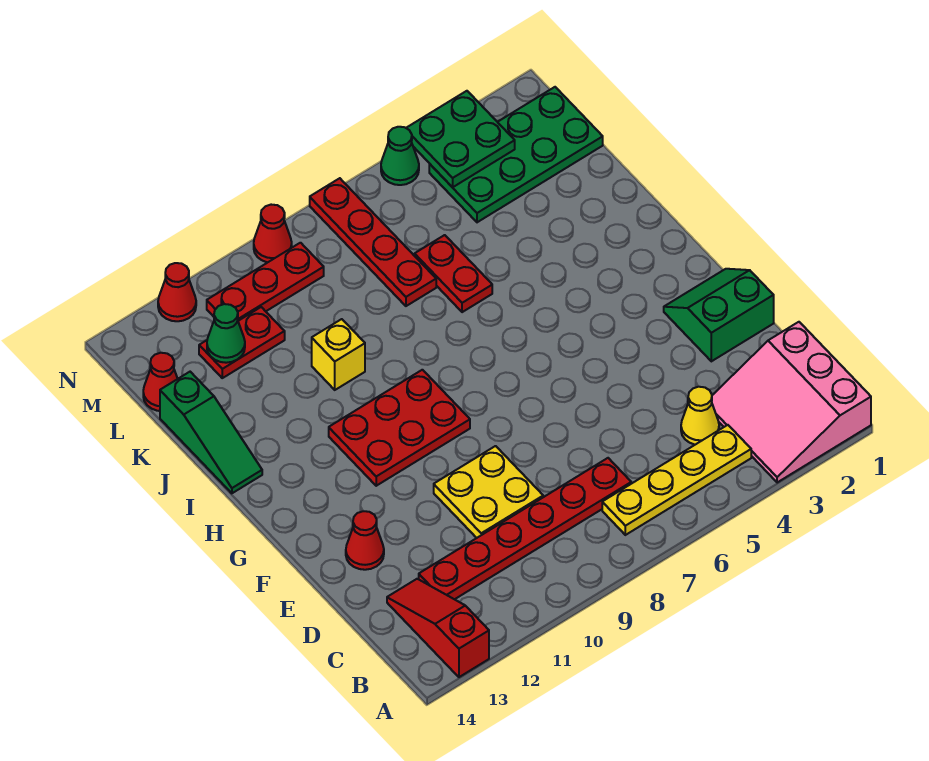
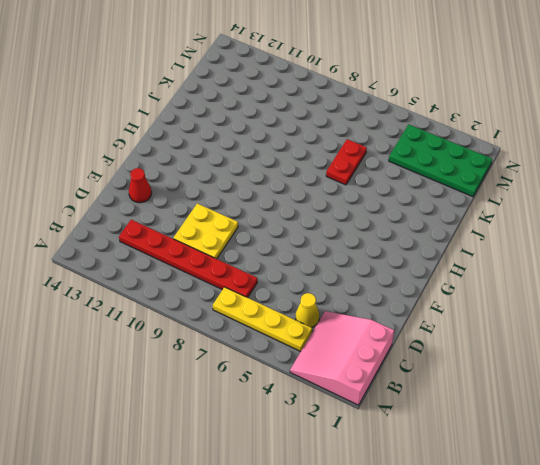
none -> red slope A13:C13 level 1 top A
none -> green slope E1:F2 level 1 top E
none -> red plate G9:H11 level 1

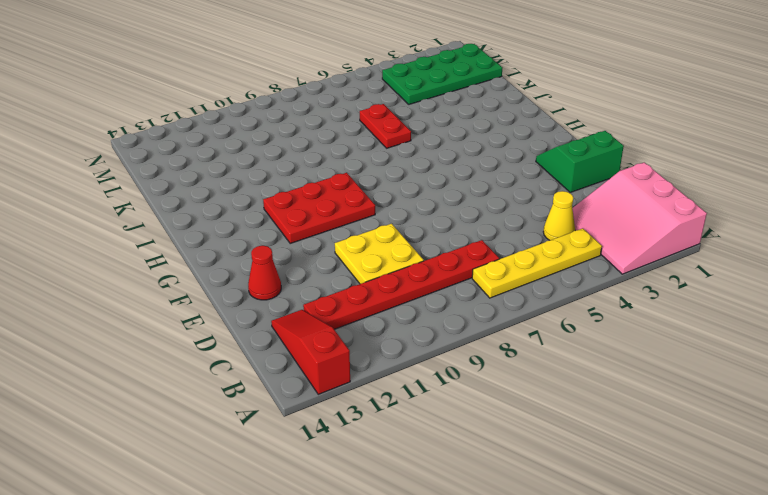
none -> green slope I14:K14 level 1 top K
none -> yellow brick J10 level 1
none -> red plate K7:N7 level 1

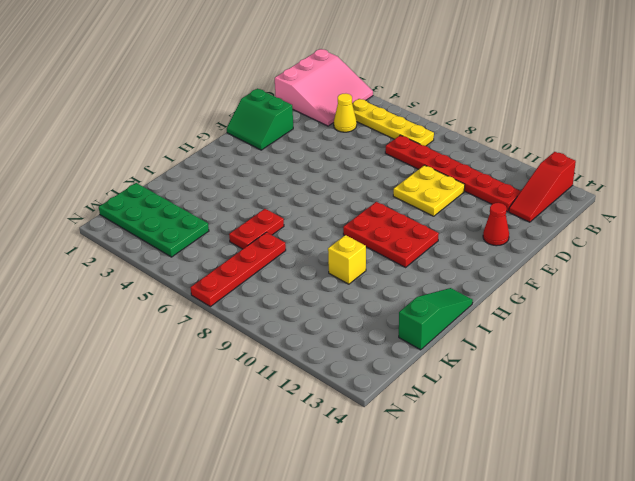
none -> red plate L11:L12 level 1
none -> red cone L14 level 1
none -> red plate M9:M11 level 1

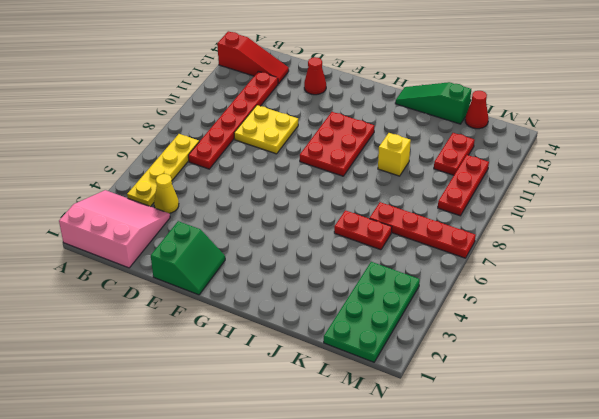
none -> green cone N5 level 1
none -> red cone N9 level 1
none -> red cone N12 level 1

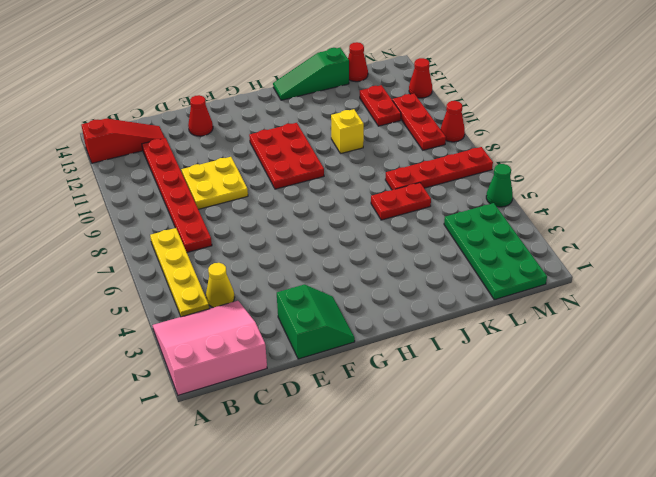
none -> green cone L12 level 2
none -> green plate M3:N4 level 2

